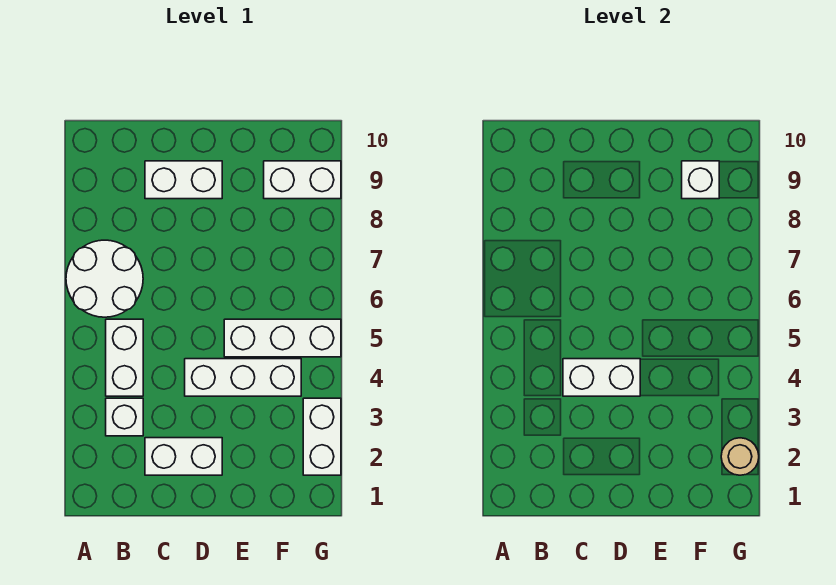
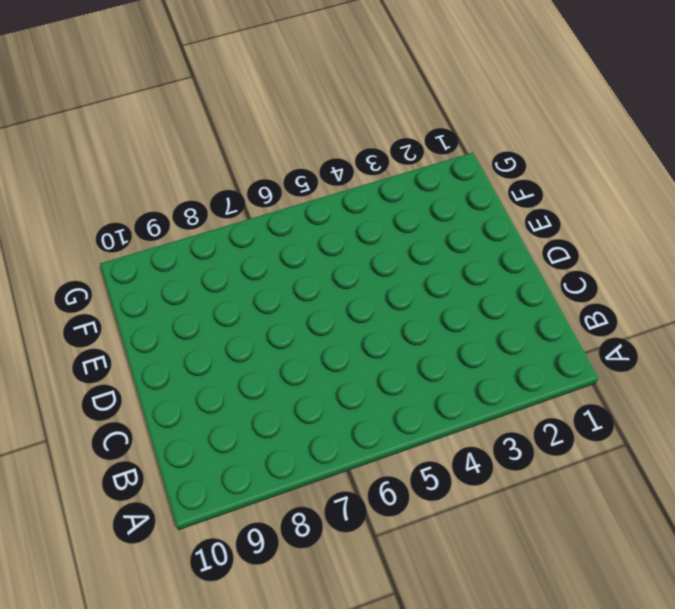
none -> white round brick A6:B7 level 1
none -> white brick B3 level 1
none -> white brick B4:B5 level 1

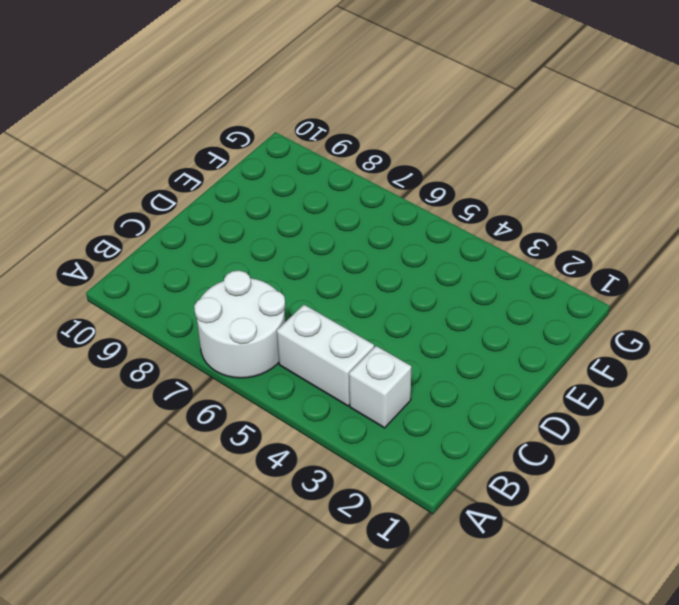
none -> white brick C2:D2 level 1
none -> white brick C9:D9 level 1
none -> white brick D4:F4 level 1

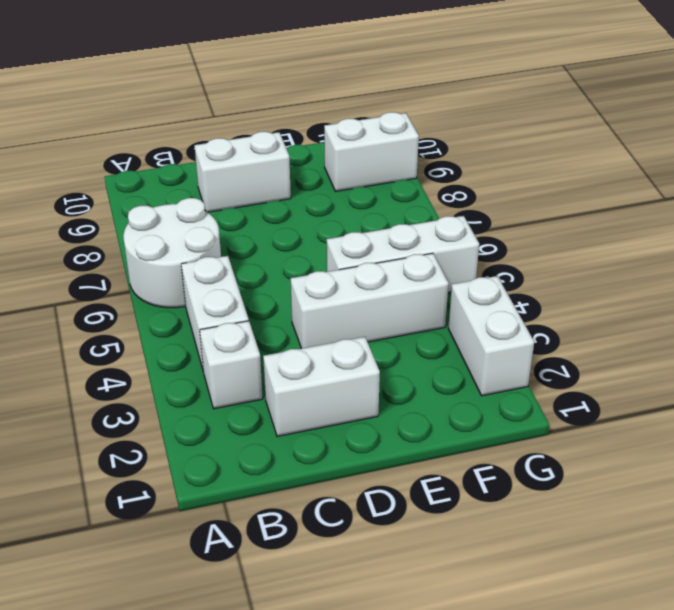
none -> white brick C4:D4 level 2
none -> white brick F9 level 2
none -> tan round brick G2 level 2

